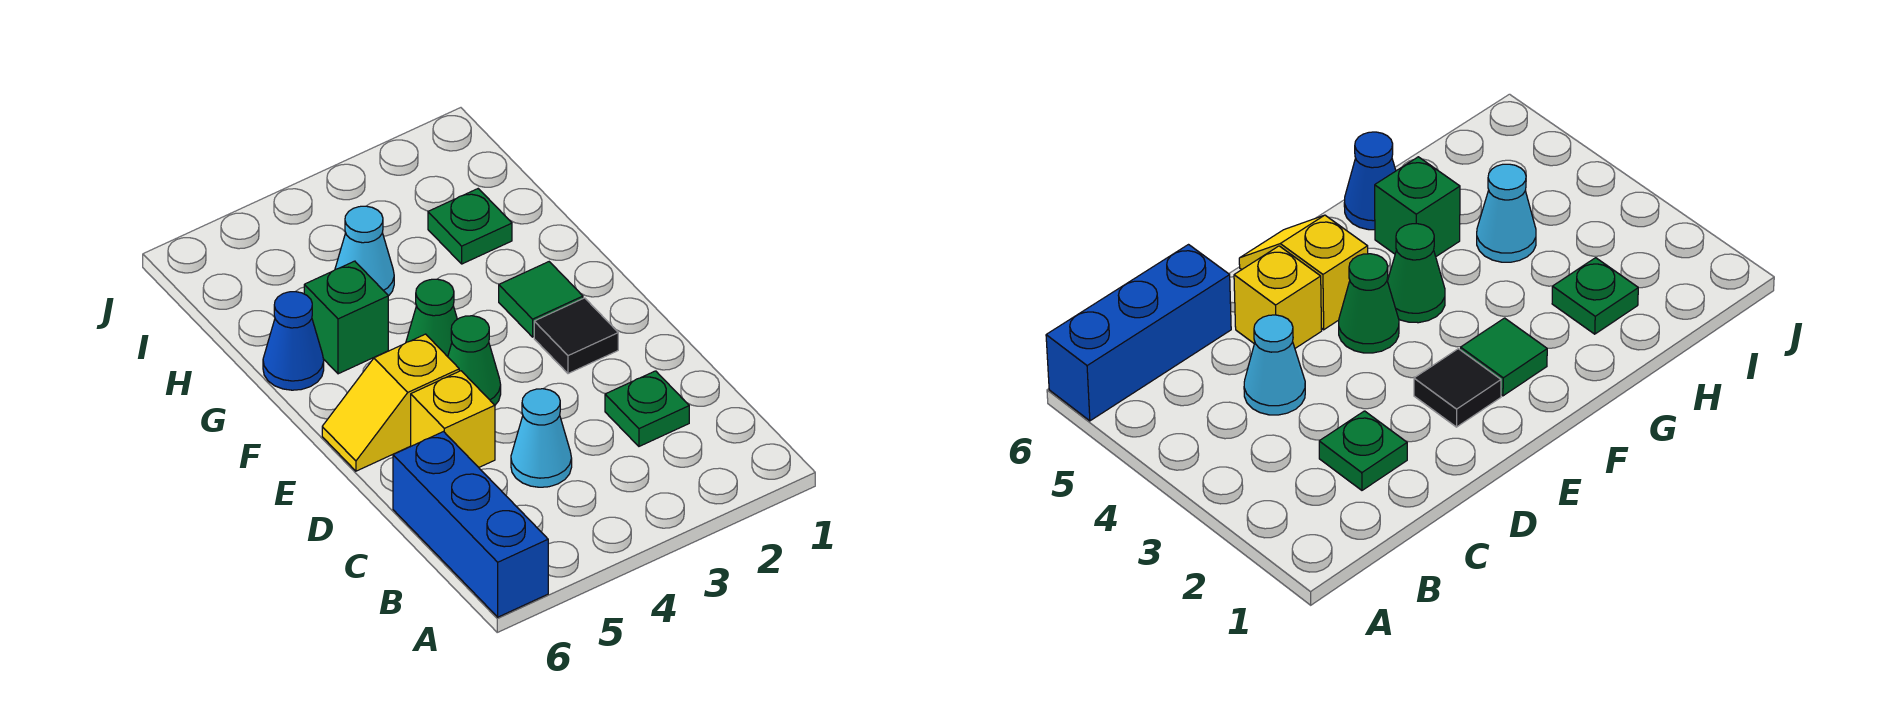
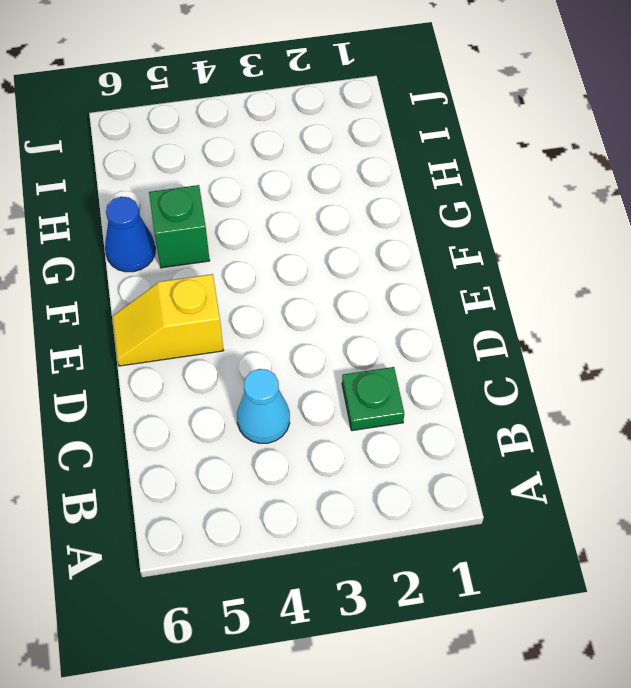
none -> blue brick A6:C6 level 1
none -> yellow brick D5 level 1
none -> black tile E2 level 1

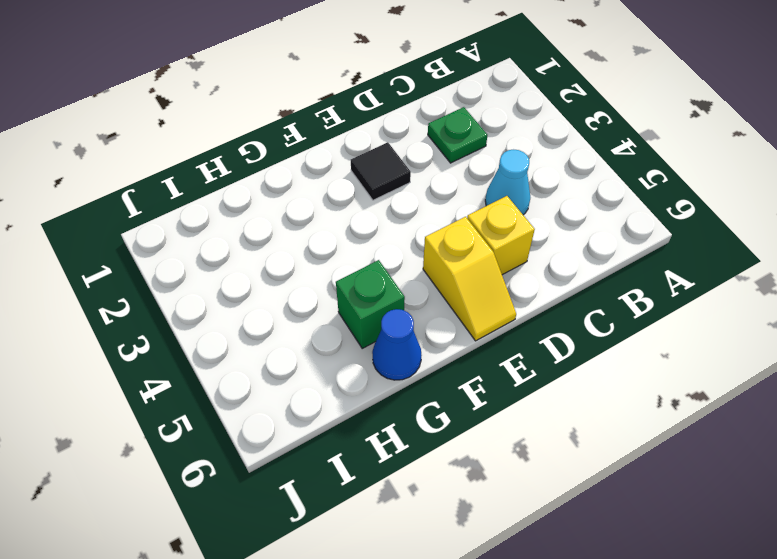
none -> blue brick A6:C6 level 1
none -> green cone E4 level 1
none -> green tile F2 level 1

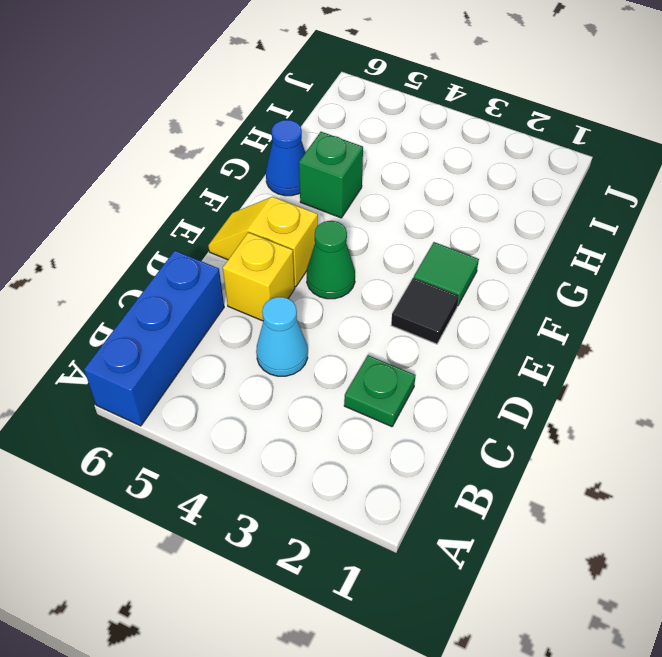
none -> green cone F4 level 1
none -> green plate H2 level 1
none -> cyan cone H4 level 1

